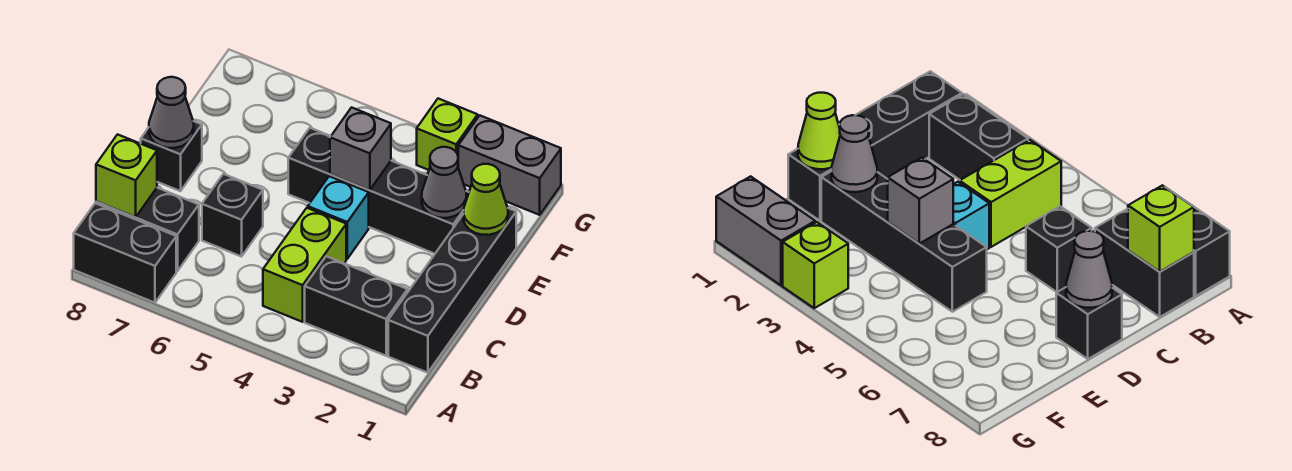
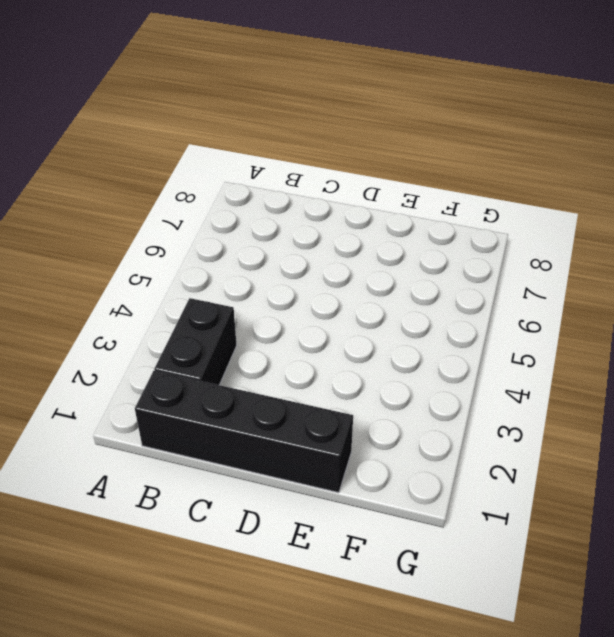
none -> black brick A7:A8 level 1
none -> lime brick B4:C4 level 1
none -> black brick B7:B8 level 1

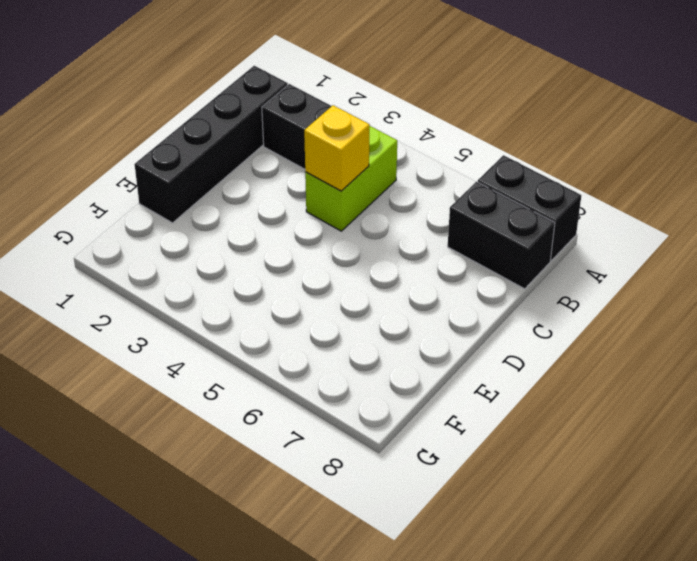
yellow brick C4 level 2 -> none
none -> black brick C6 level 1
none -> cyan brick D4 level 1
none -> black brick D8 level 1

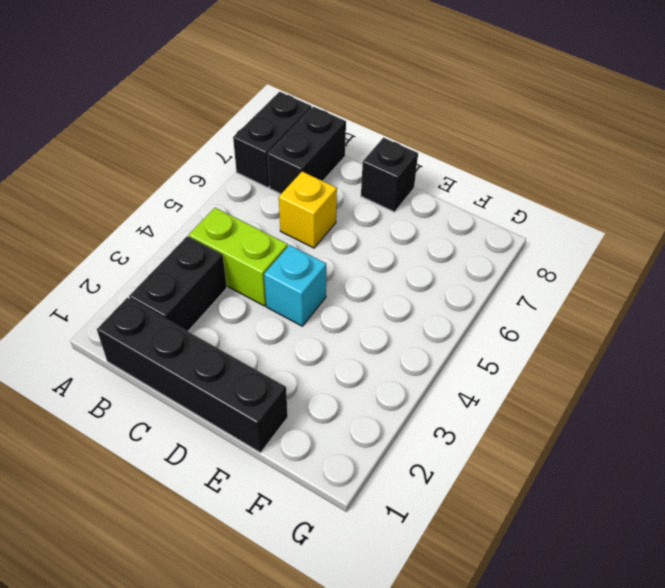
yellow brick C6 level 1 -> black brick C6 level 1
none -> black brick E2:E5 level 1
none -> grey brick G1:G2 level 1
none -> lime brick G3 level 1

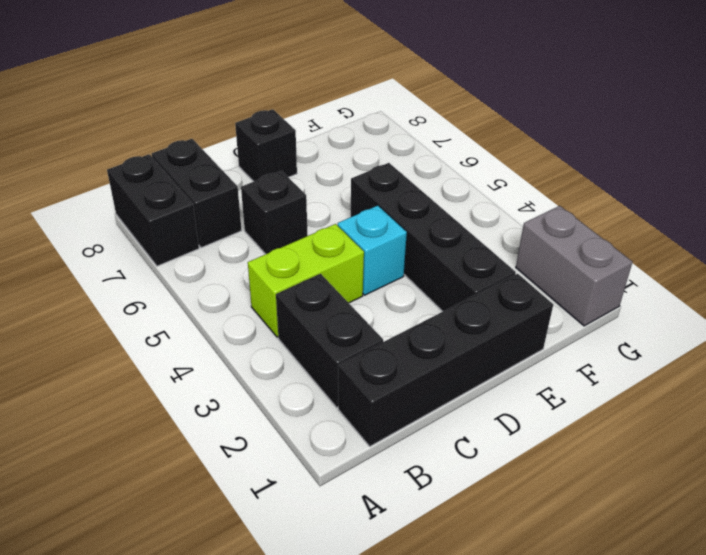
none -> lime brick G3 level 1
none -> lime brick B8 level 2
none -> grey cone D8 level 2

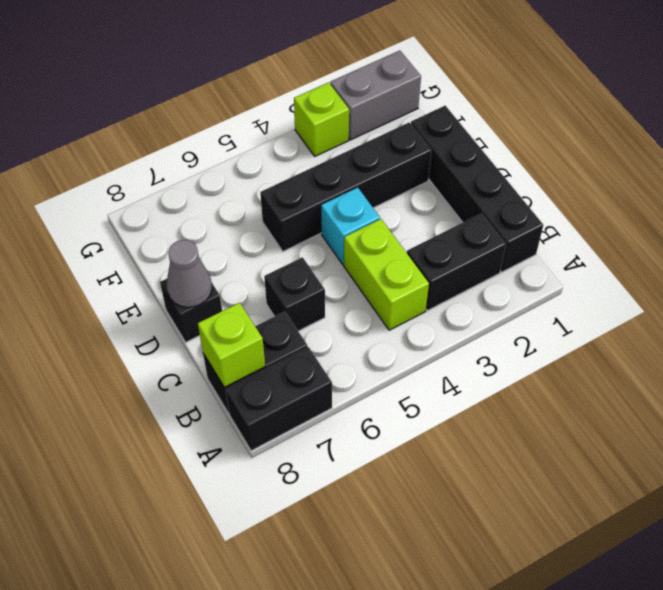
none -> lime cone E1 level 2
none -> grey cone E2 level 2
none -> grey brick E4 level 2

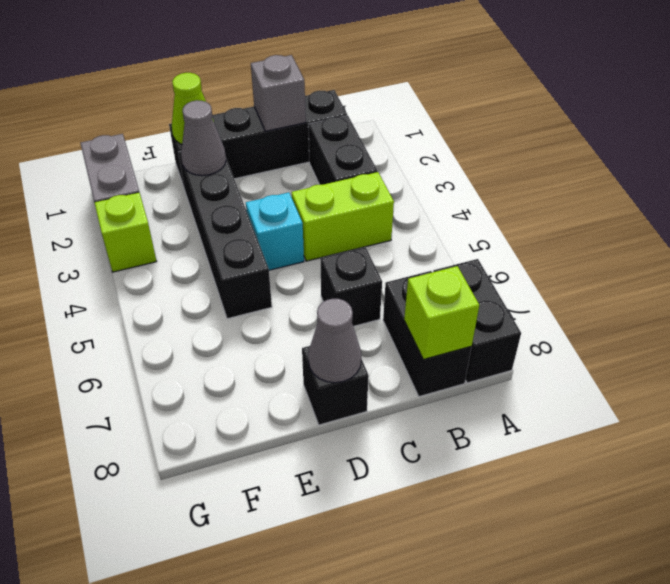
grey brick C1 level 2 -> grey brick E4 level 2

